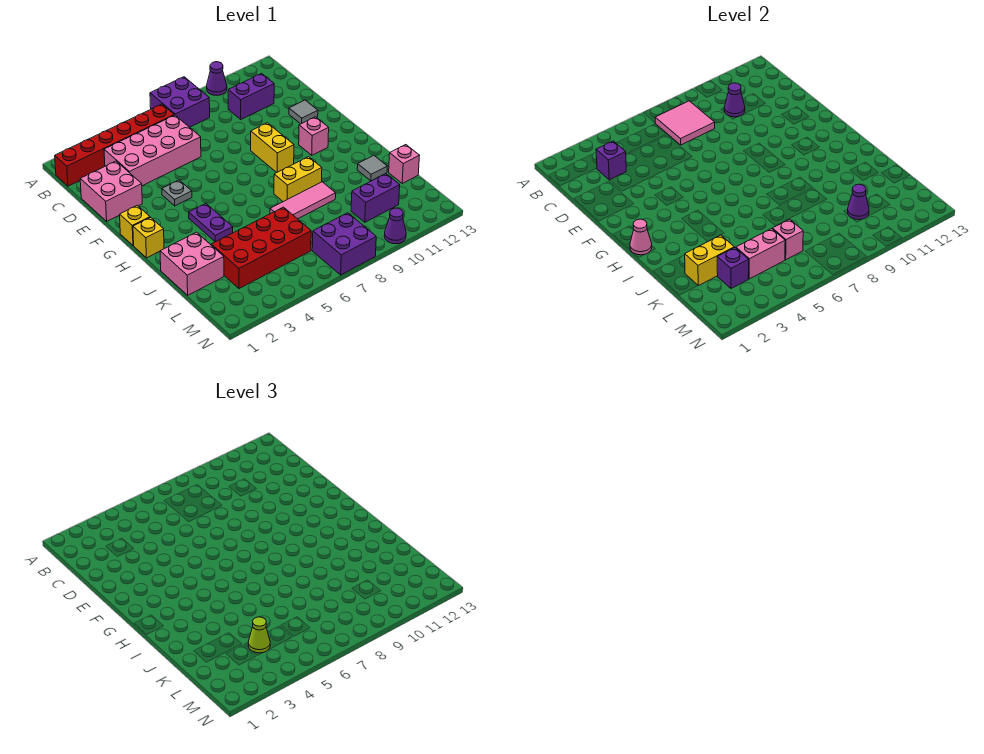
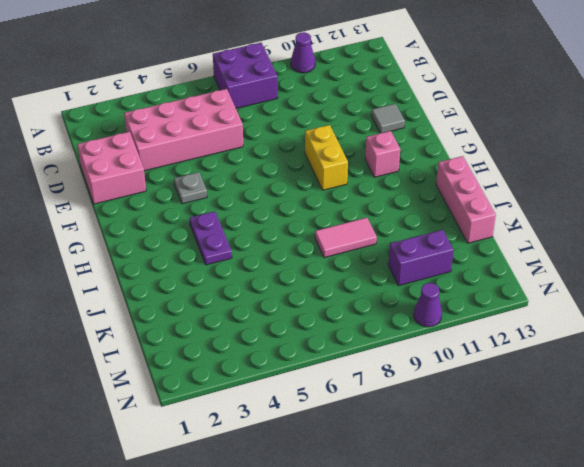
pink brick I13:K13 level 1 -> pink brick K13 level 1
pink tile J8:J9 level 1 -> pink tile J7:J9 level 1
none -> red brick B1:B6 level 1
none -> purple brick C10:C11 level 1
none -> yellow brick G1 level 1
none -> yellow brick H1 level 1

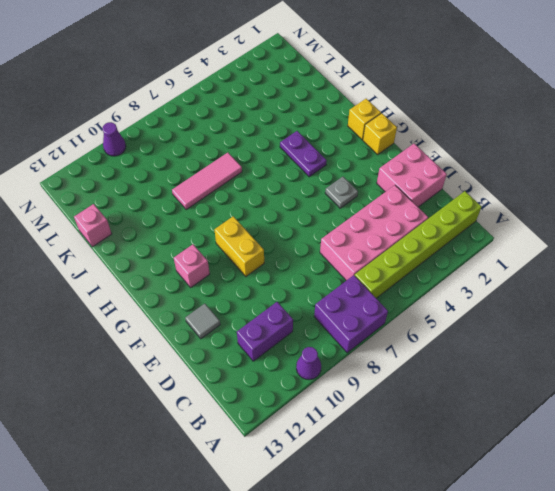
lime brick B1:B6 level 1 -> red brick B1:B6 level 1
none -> yellow brick I8:I9 level 1
none -> pink brick J1:K2 level 1
none -> grey tile J12 level 1
none -> red brick K3:L6 level 1

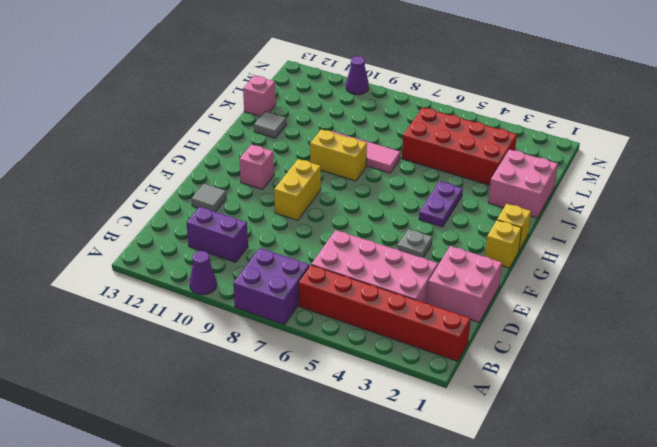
none -> purple brick L10:L11 level 1
none -> purple brick M7:N8 level 1
none -> pink tile B7:C8 level 2
none -> purple brick C3 level 2

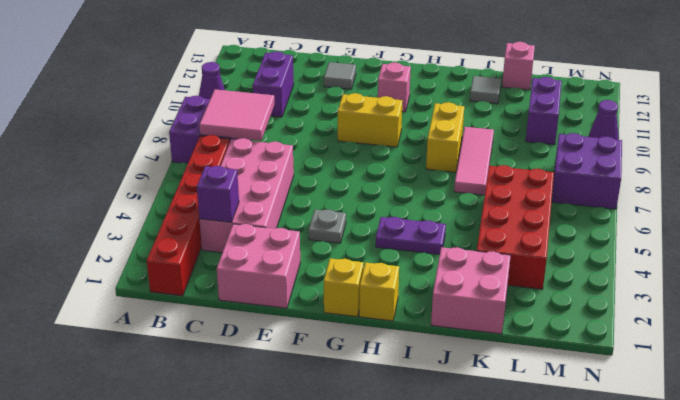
none -> purple cone C10 level 2
none -> pink cone H1 level 2
none -> yellow brick K2:K3 level 2
none -> purple brick L3 level 2

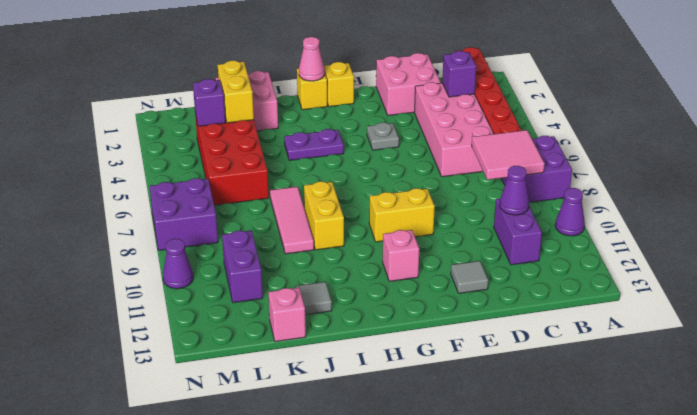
none -> pink brick L4:L5 level 2
none -> pink brick L6 level 2
none -> purple cone L10 level 2
none -> lime cone L4 level 3

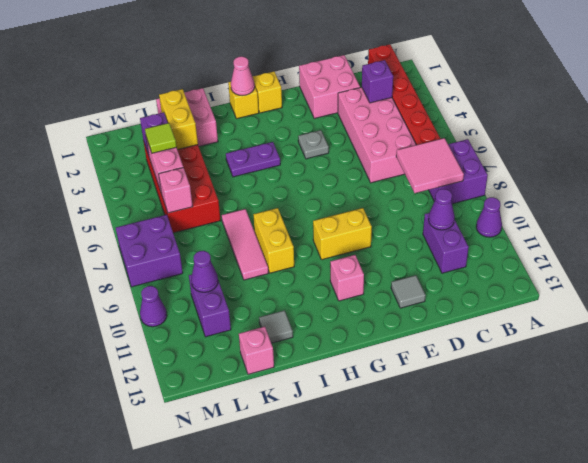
lime tile L4 level 3 -> lime cone L4 level 3

